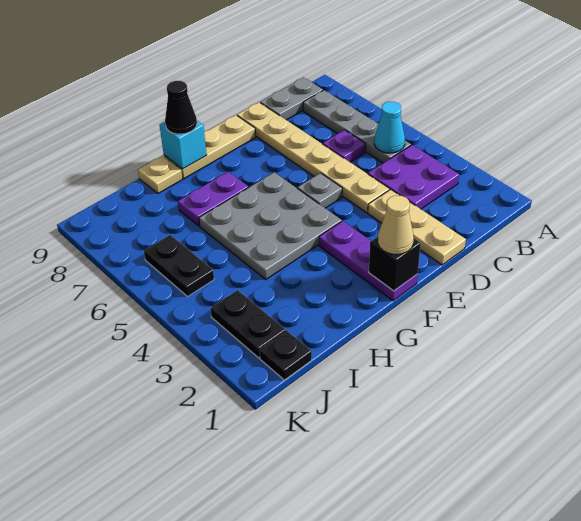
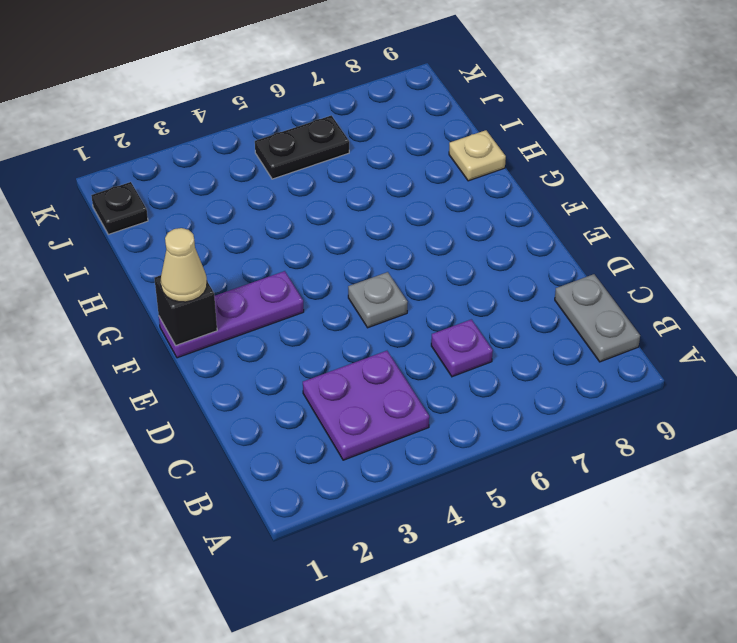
none -> grey plate B5:B8 level 1
none -> tan plate D1:D3 level 1
none -> tan plate D4:D9 level 1

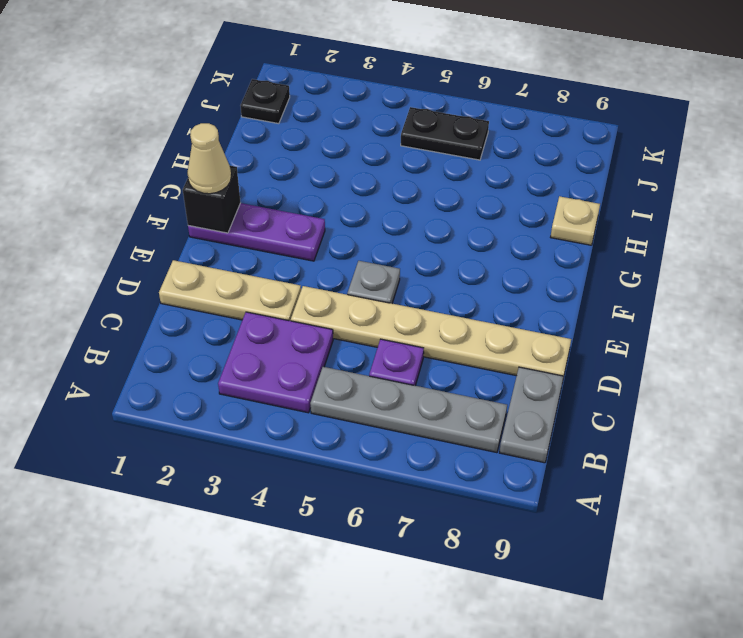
none -> tan plate E9:G9 level 1
none -> grey plate F4:H6 level 1
none -> purple plate G7:H7 level 1

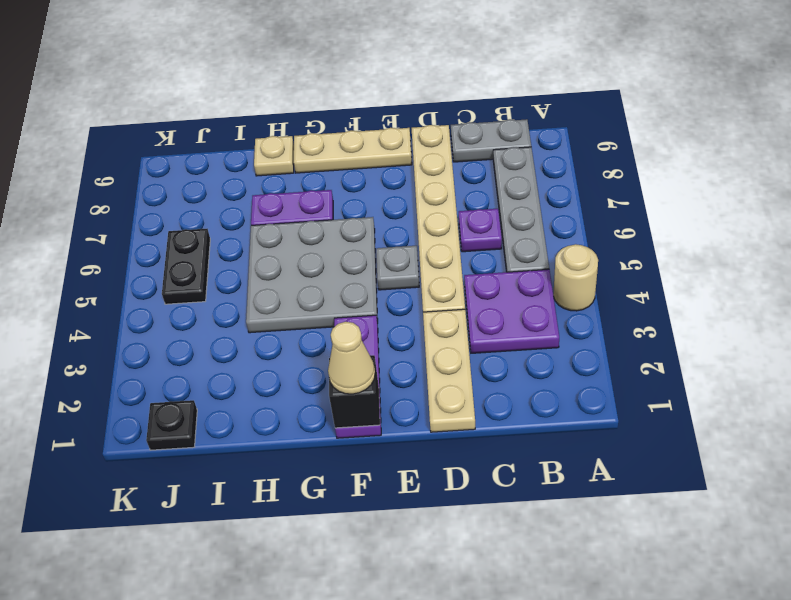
tan round brick A4 level 1 -> none
none -> black plate J2:J3 level 1
none -> cyan cone B5 level 2
none -> cyan brick G9 level 2

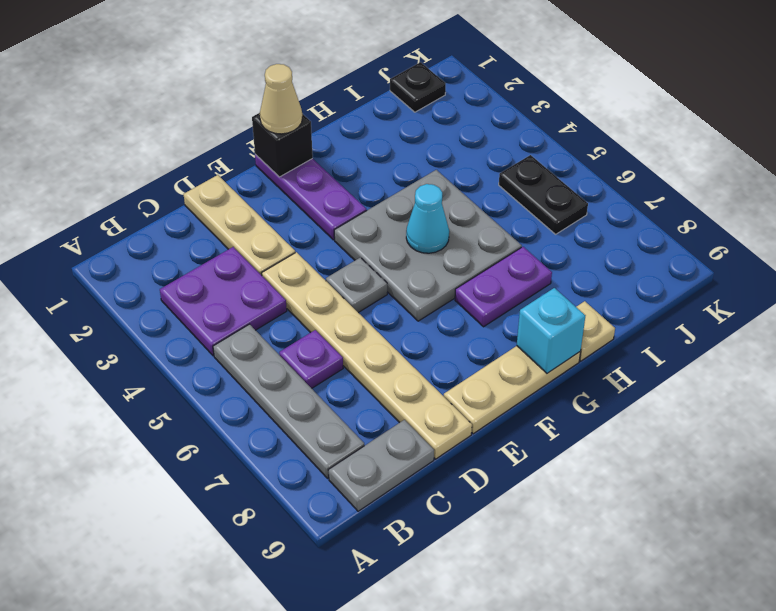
cyan cone G5 level 2 -> cyan cone B5 level 2
none -> black plate J2:J3 level 1
none -> black cone G9 level 3

